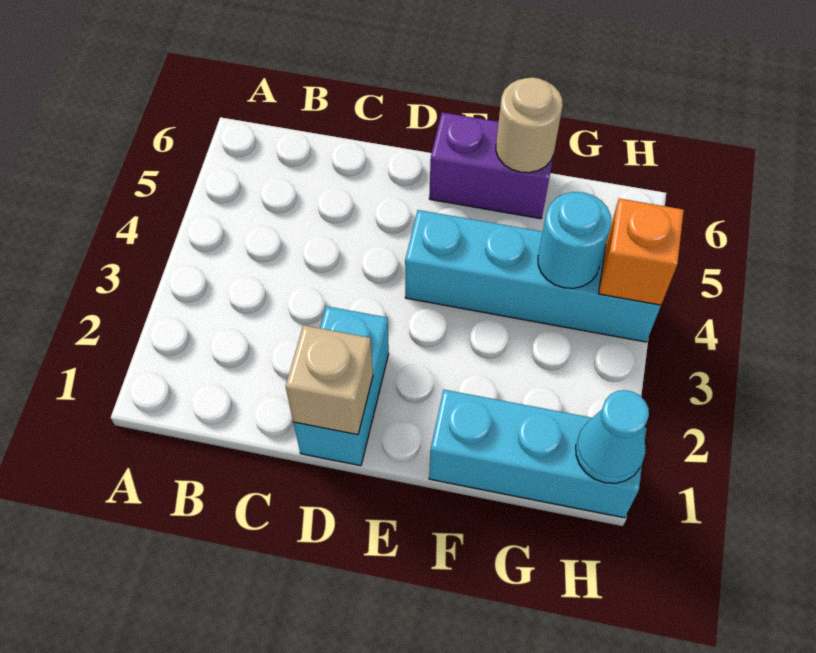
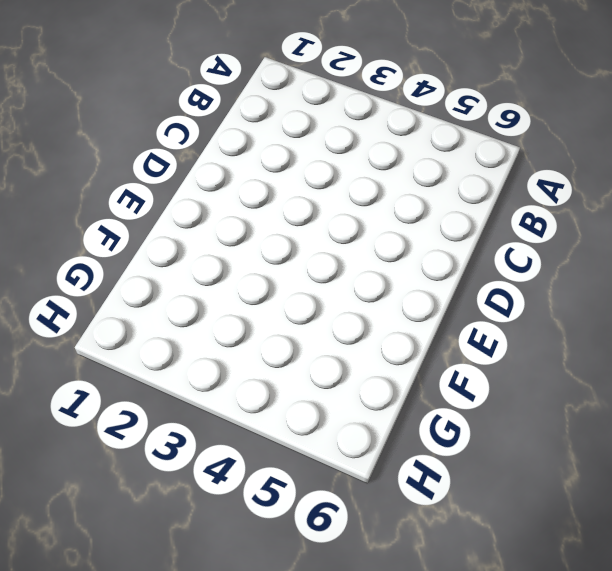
none -> cyan brick D1:D2 level 1
none -> cyan brick E4:H4 level 1

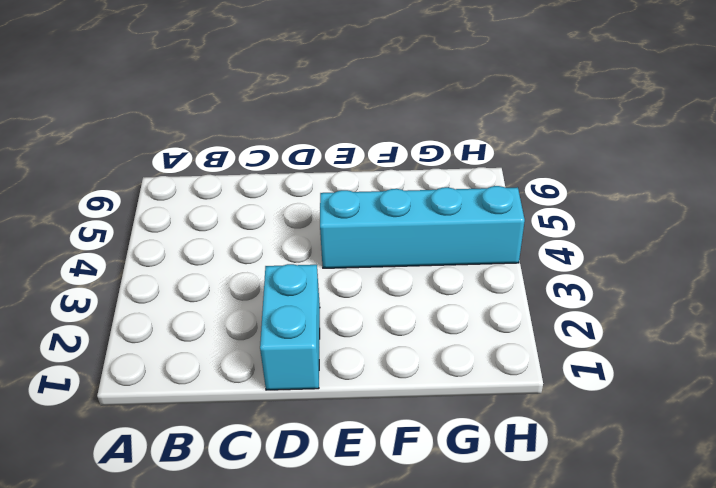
none -> purple brick E6:F6 level 1
none -> cyan brick F1:H1 level 1

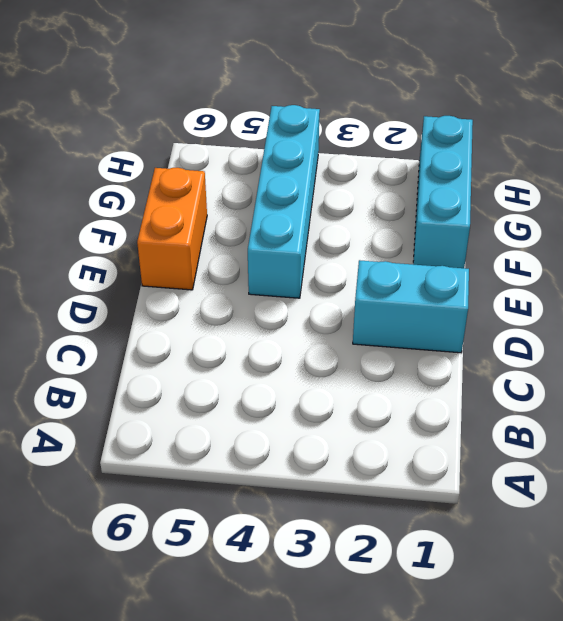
orange brick E6:F6 level 1 -> purple brick E6:F6 level 1
none -> tan brick D1 level 2
none -> tan round brick F6 level 2

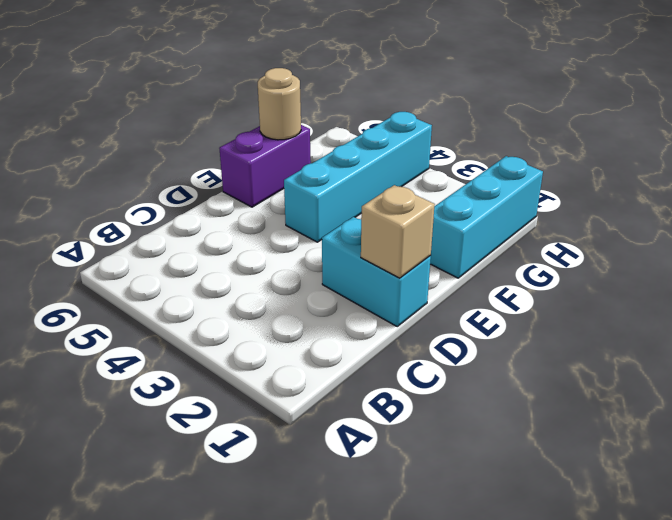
none -> cyan round brick G4 level 2
none -> cyan cone H1 level 2

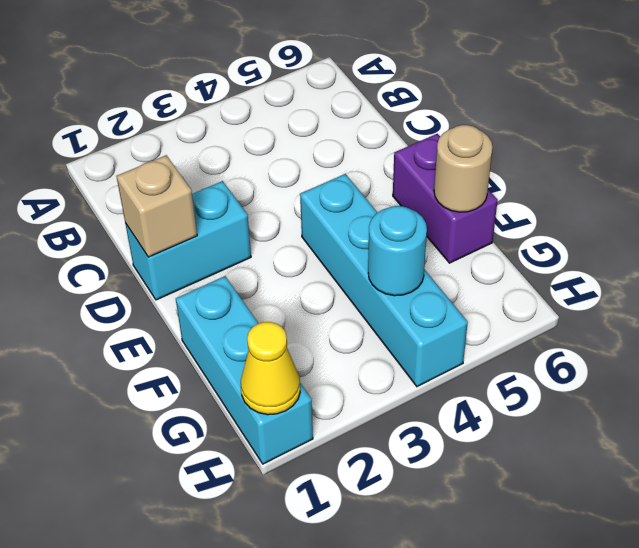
yellow cone H1 level 2 -> cyan cone H1 level 2
none -> orange brick H4 level 2

